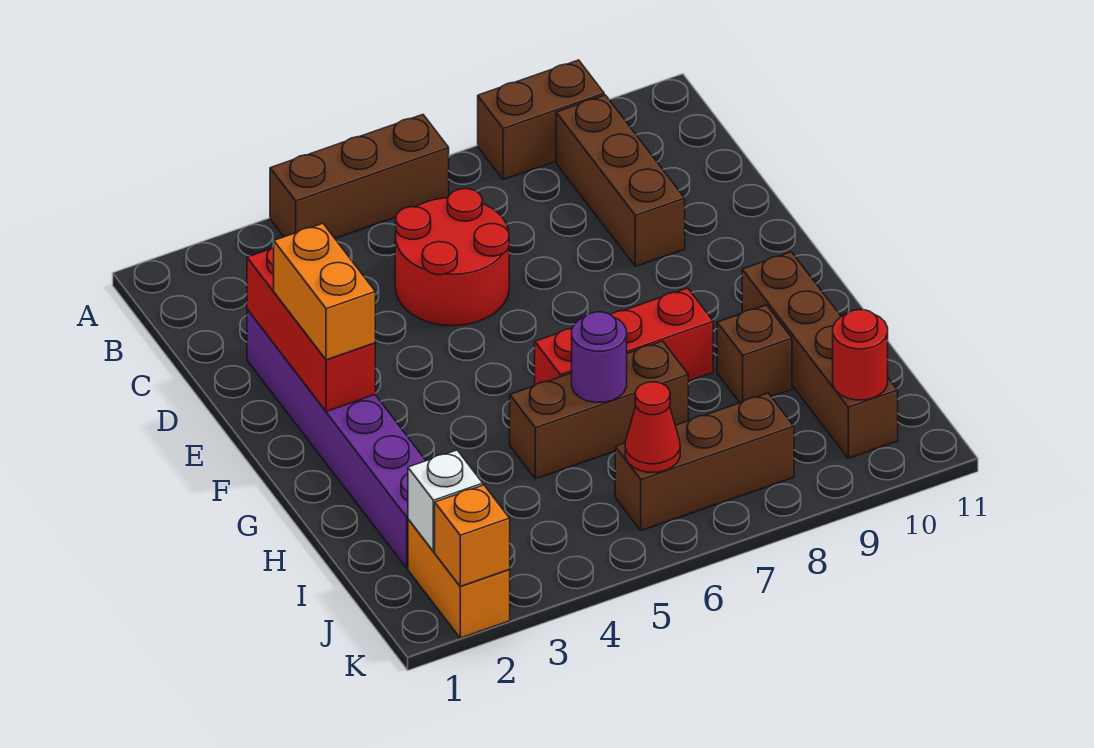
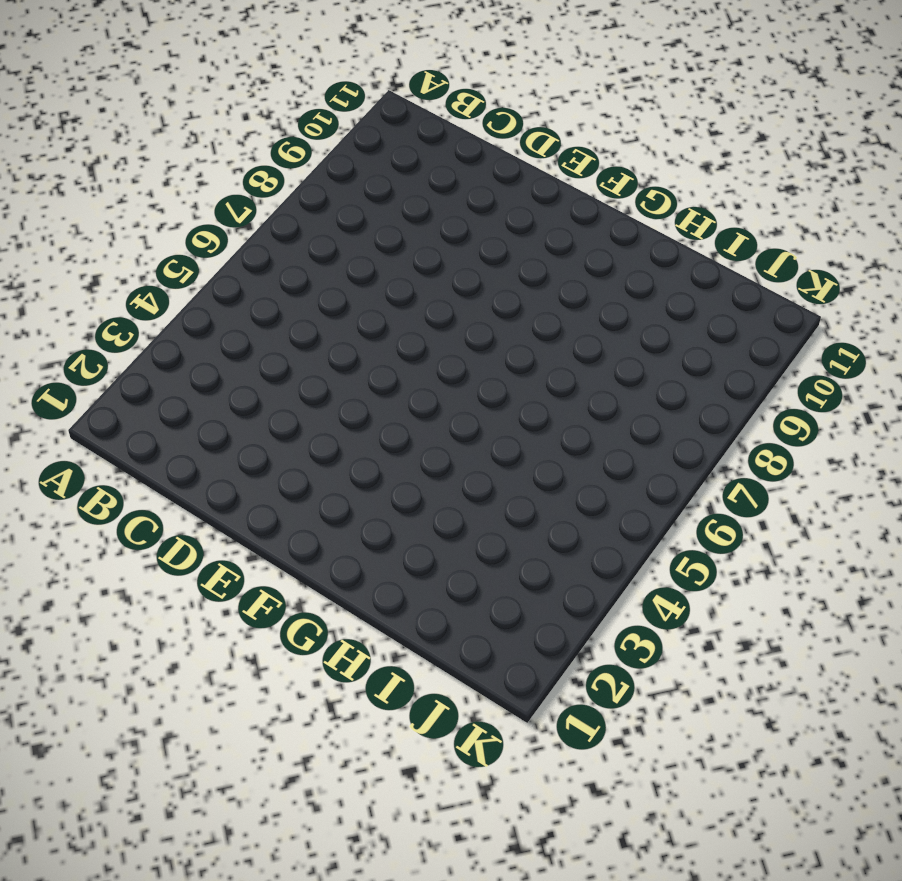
none -> brown brick A4:A6 level 1
none -> brown brick A8:A9 level 1
none -> brown brick B9:D9 level 1

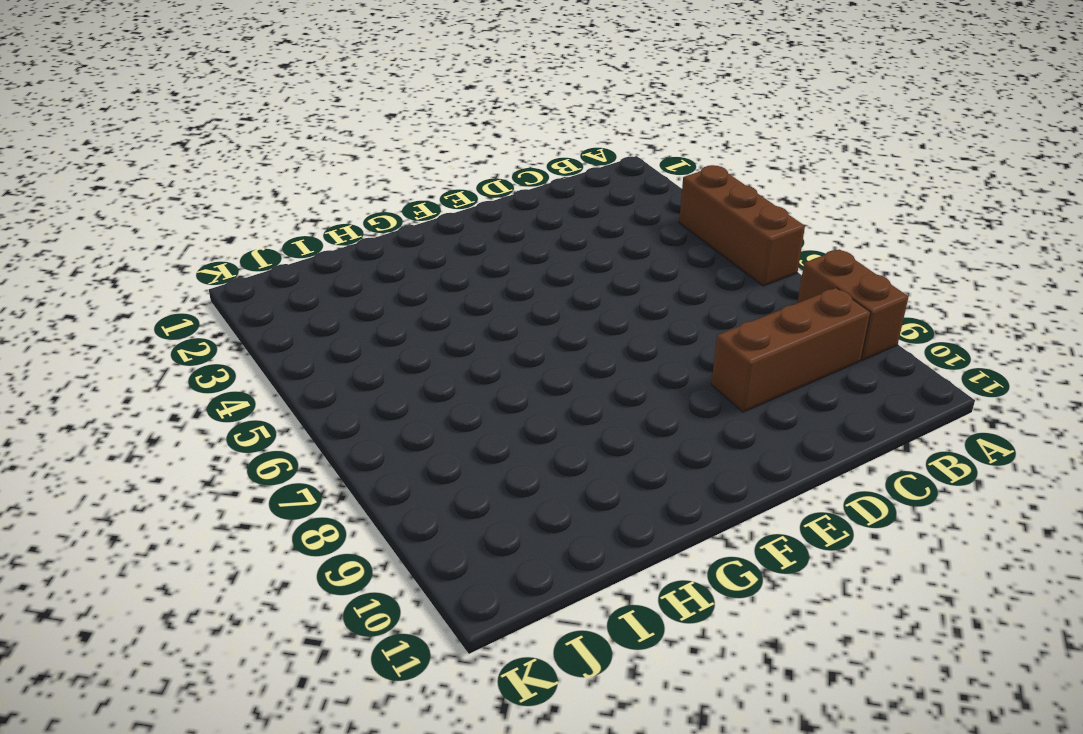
none -> red round brick C5:D6 level 1
none -> purple brick D2:I2 level 1
none -> red brick G6:G8 level 1

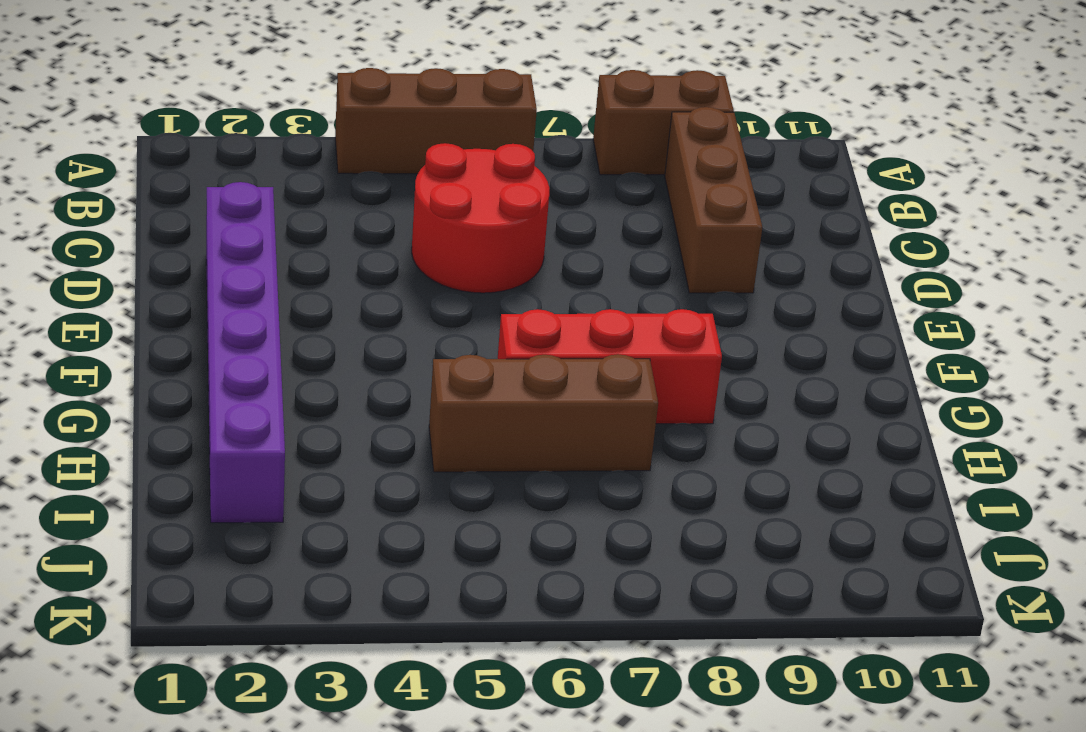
none -> brown brick G10:J10 level 1
none -> brown brick H9 level 1
none -> orange brick J2:K2 level 1

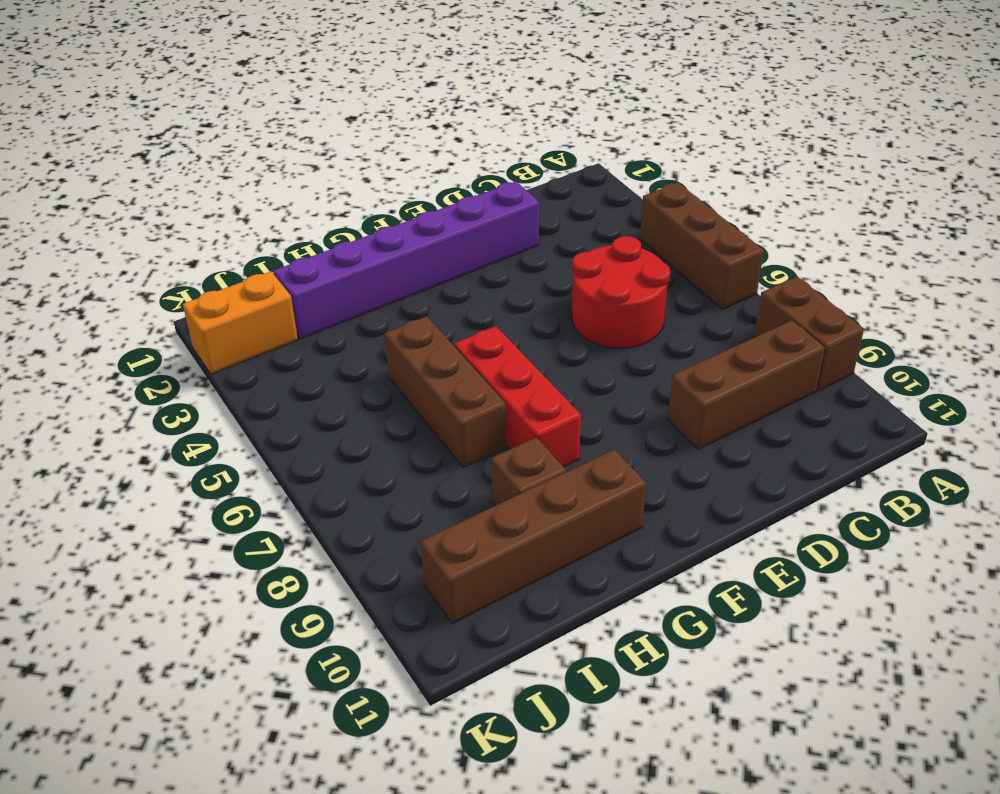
none -> brown brick J6:J8 level 1
none -> red brick D2:F2 level 2
none -> purple round brick H6 level 2

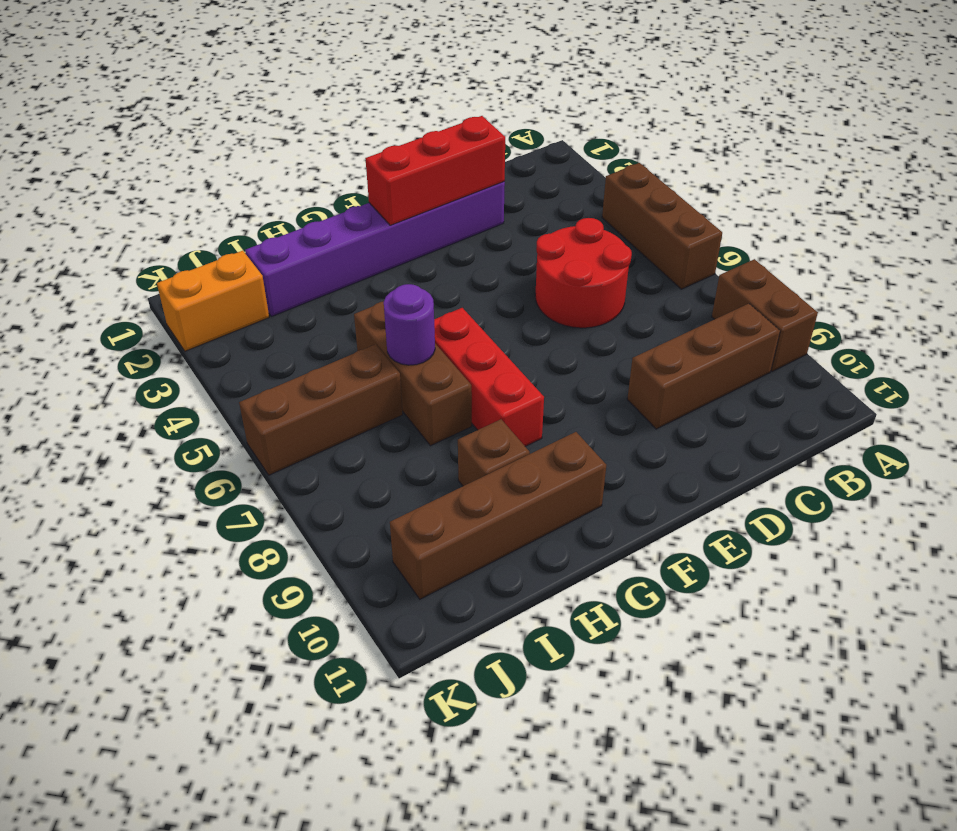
brown brick I6:K6 level 1 -> brown brick J6:J8 level 1
none -> white brick J2 level 2
none -> red cone J6 level 2
none -> red round brick J10 level 2

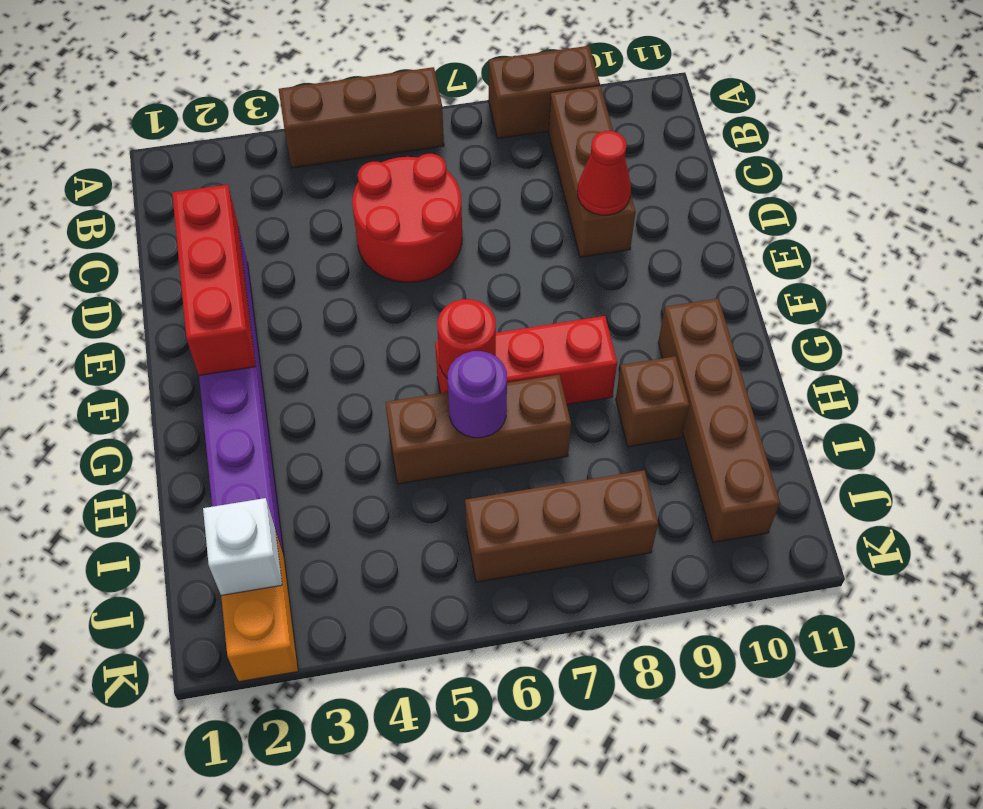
red cone D9 level 2 -> red cone J6 level 2
red round brick G6 level 2 -> red round brick J10 level 2
none -> orange brick K2 level 2
none -> orange brick E2:F2 level 3

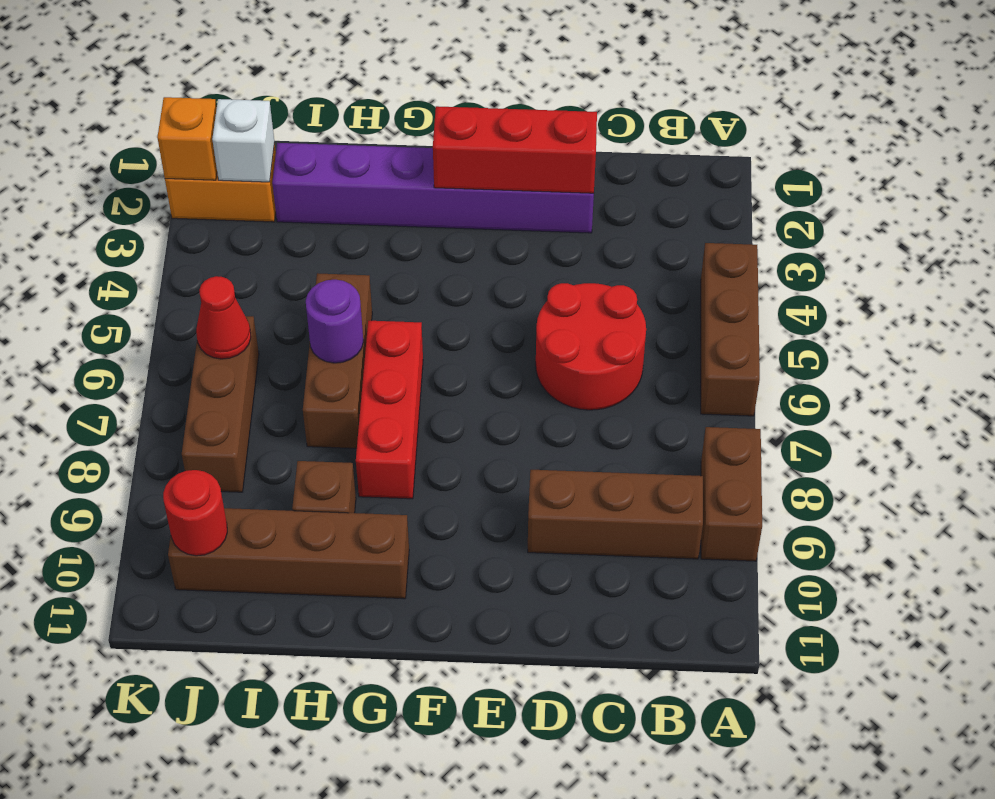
none -> orange brick E2:F2 level 3

